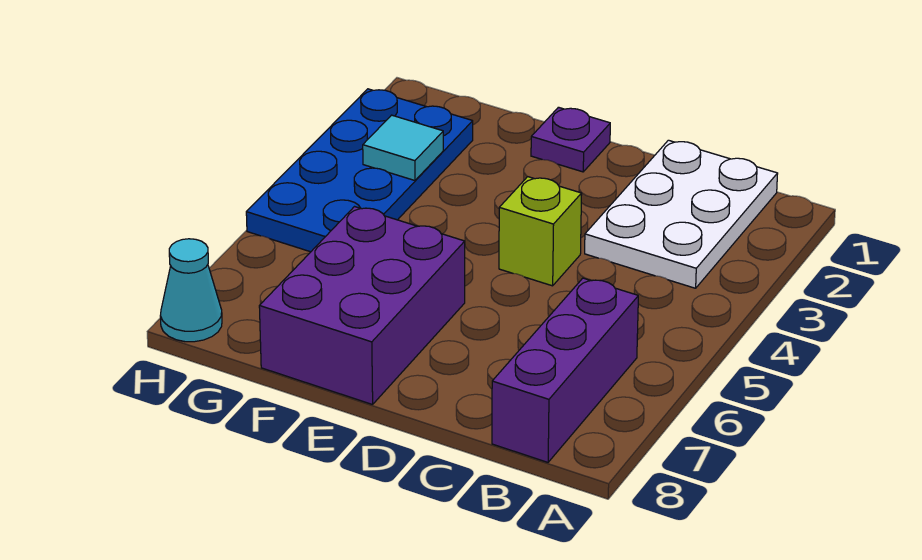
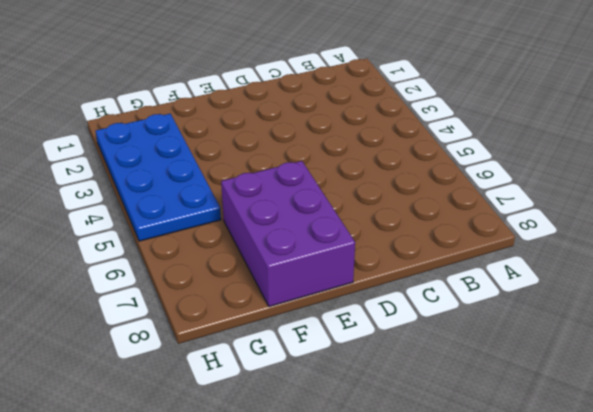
none -> white plate B1:C3 level 1
none -> purple brick B6:B8 level 1

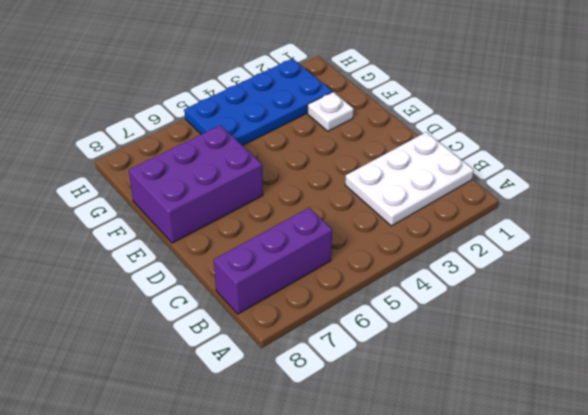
white plate F2 level 1 -> none
none -> lime brick D4 level 1
none -> purple plate E1 level 1

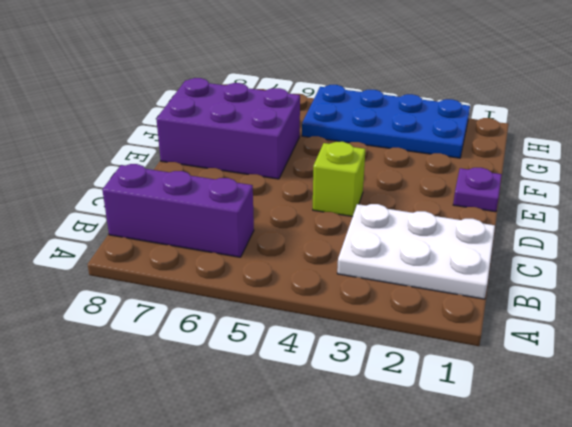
none -> cyan cone H8 level 1
none -> cyan tile G3 level 2

